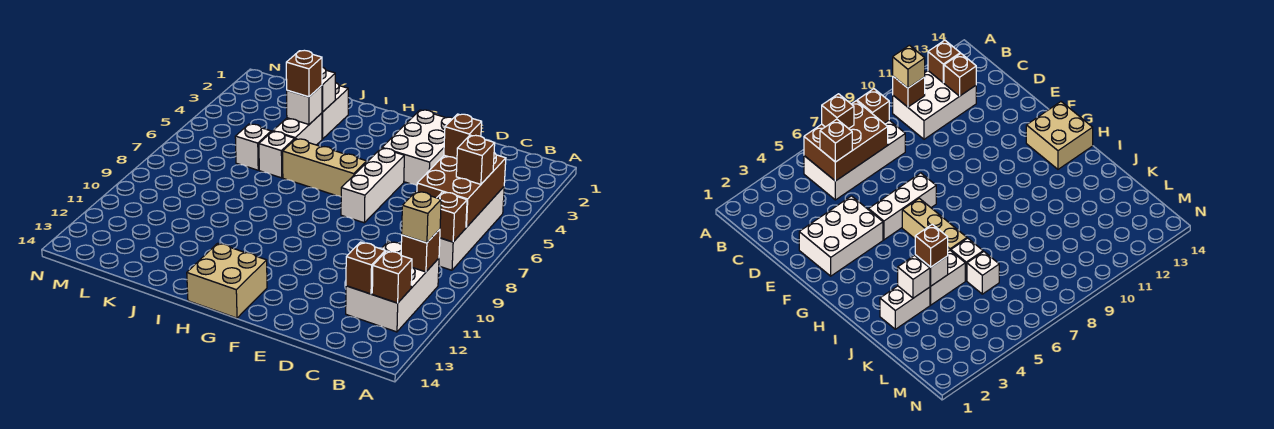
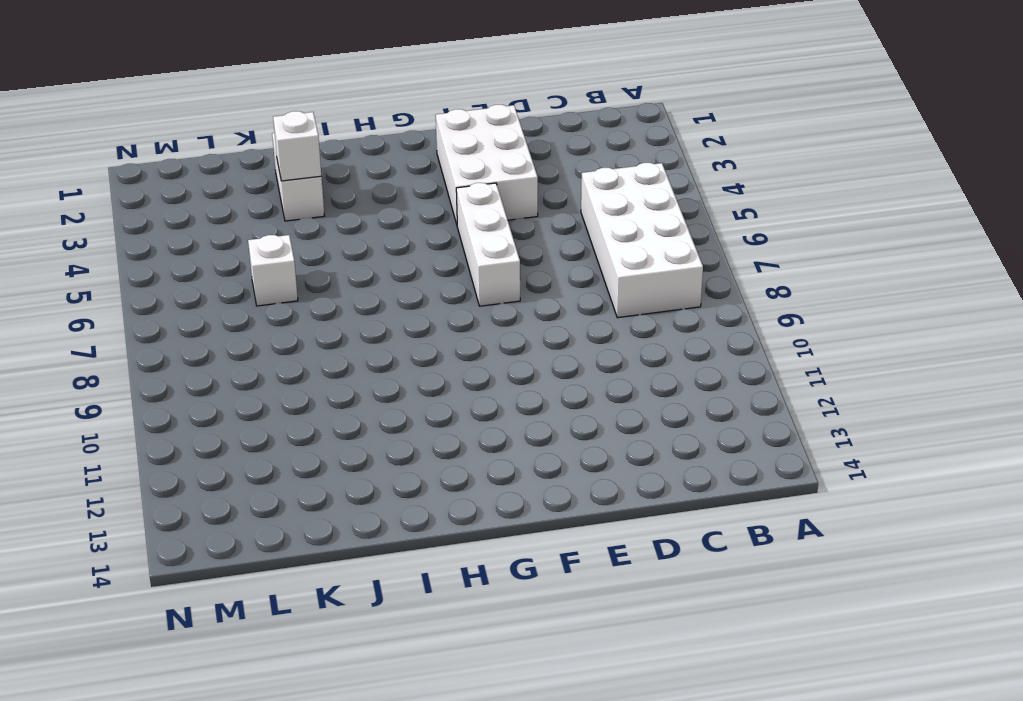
none -> white brick B10:C12 level 1
none -> tan brick G6:I6 level 1
none -> tan brick G13:H14 level 1

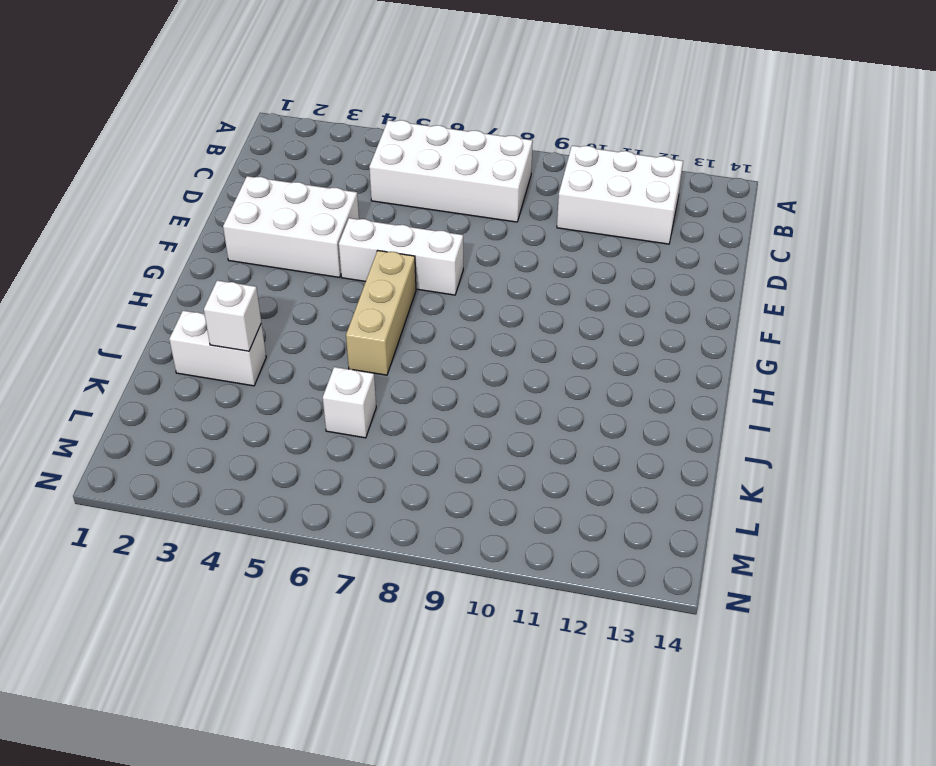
none -> tan brick G13:H14 level 1
none -> white brick J4:J5 level 1
none -> white brick J6 level 1

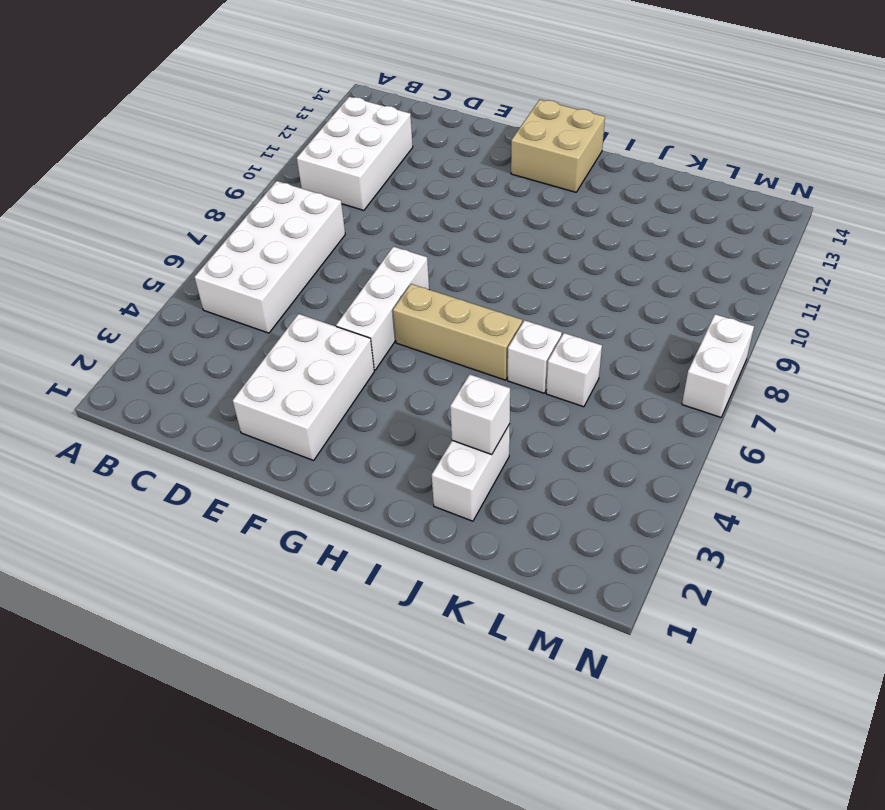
white brick N7:N8 level 1 -> white brick J4:J5 level 1
none -> brown brick B5:C7 level 2
none -> brown brick B8 level 2
none -> brown brick B10 level 2

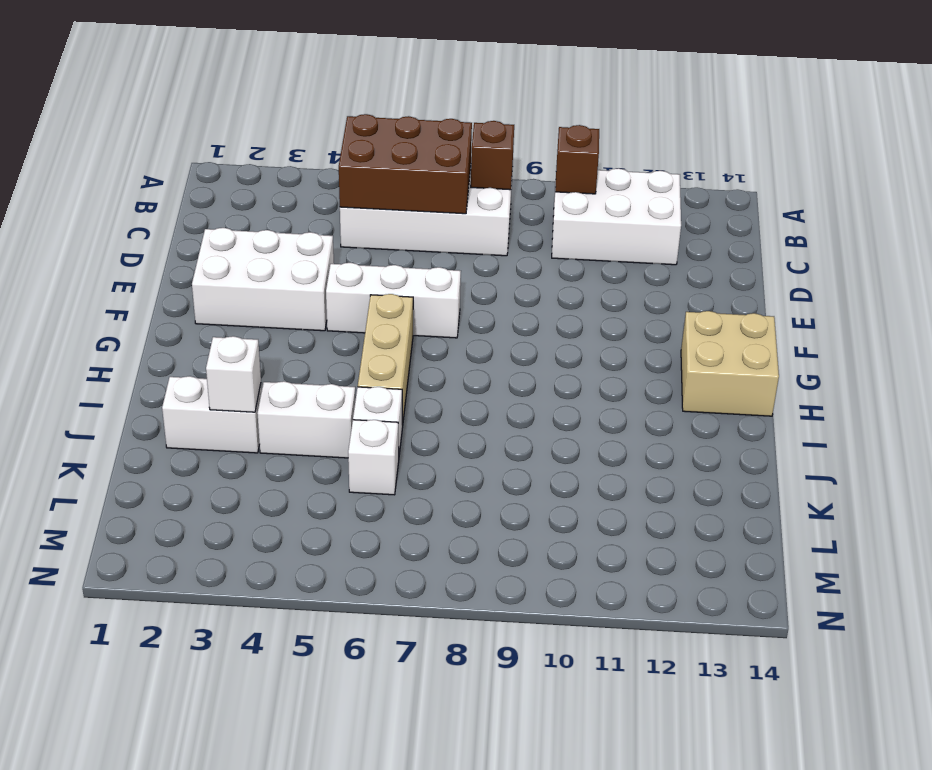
none -> brown brick B12 level 2
none -> brown brick C12 level 2
none -> white brick J4 level 2

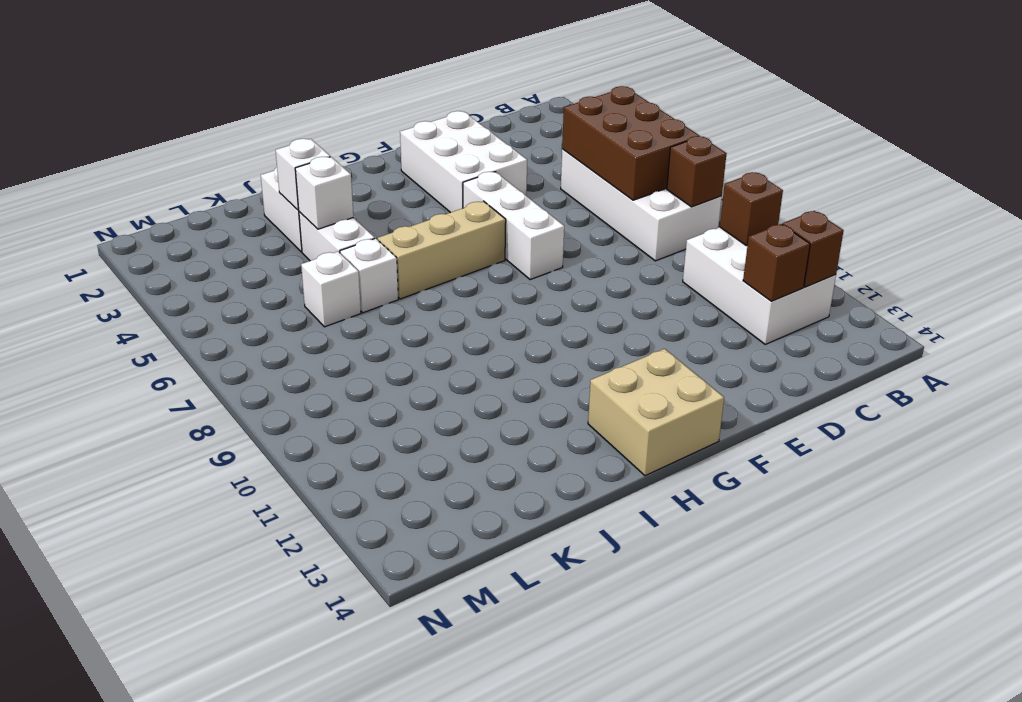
none -> brown brick B6 level 3
none -> tan brick B10 level 3
none -> brown brick C5 level 3

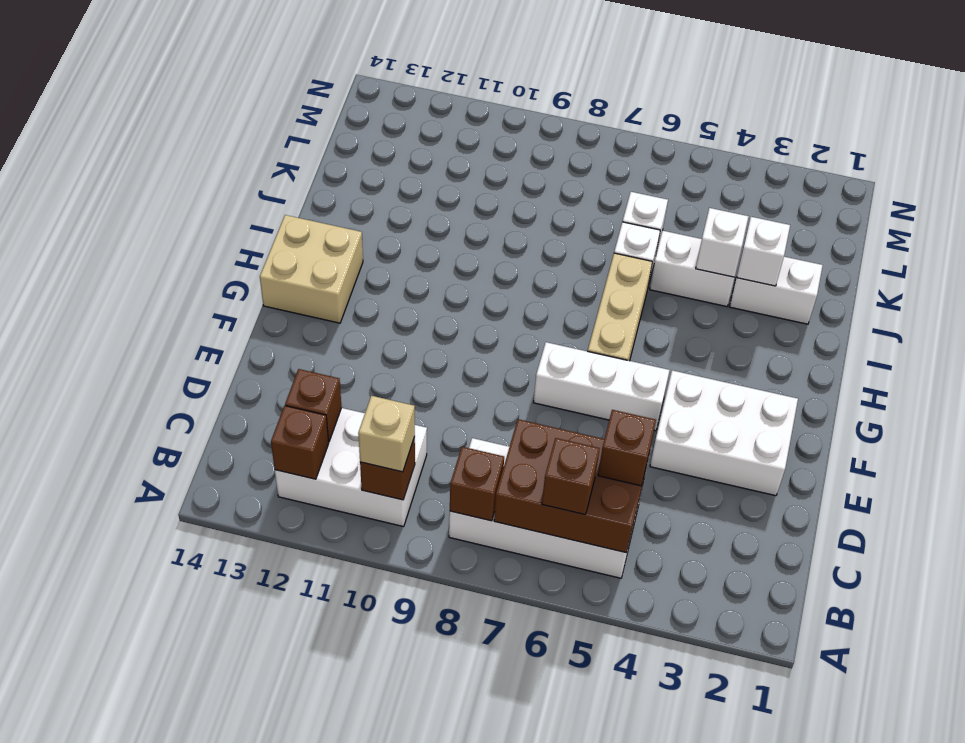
none -> brown brick J4 level 3

